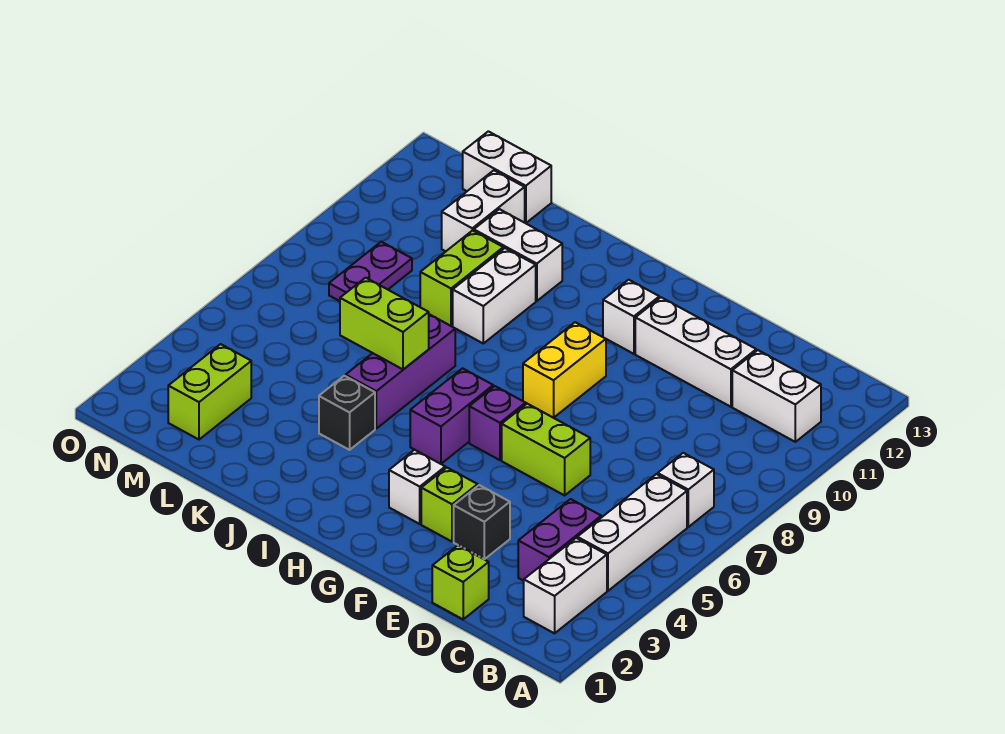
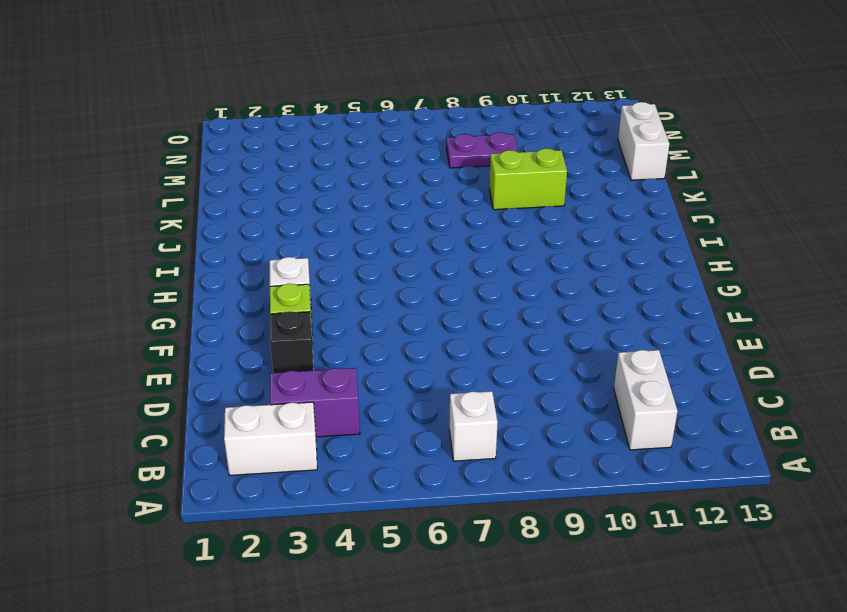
none -> white brick B4:B6 level 1
none -> lime brick D1 level 1
none -> white brick D11:F11 level 1

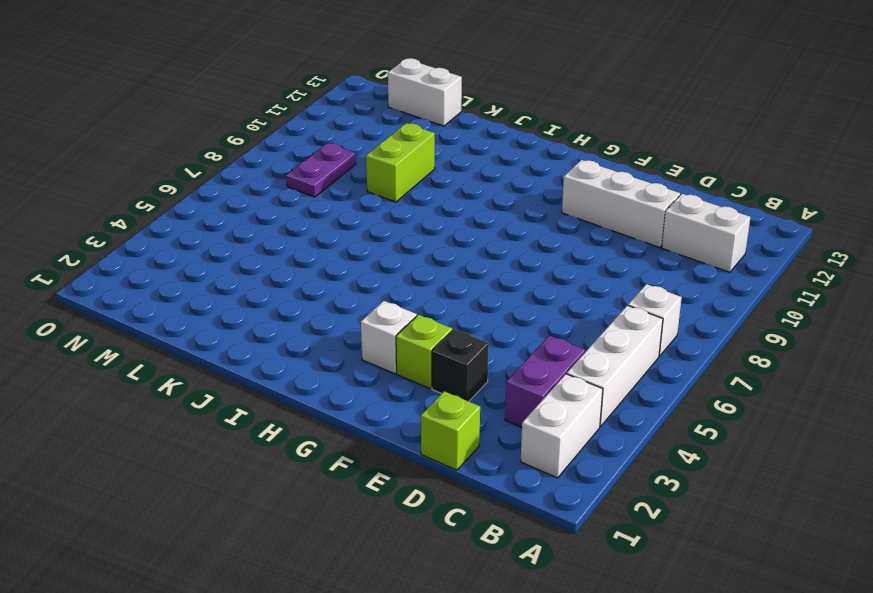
none -> lime brick E6:F6 level 1
none -> purple brick G6 level 1
none -> yellow brick G8:G9 level 1

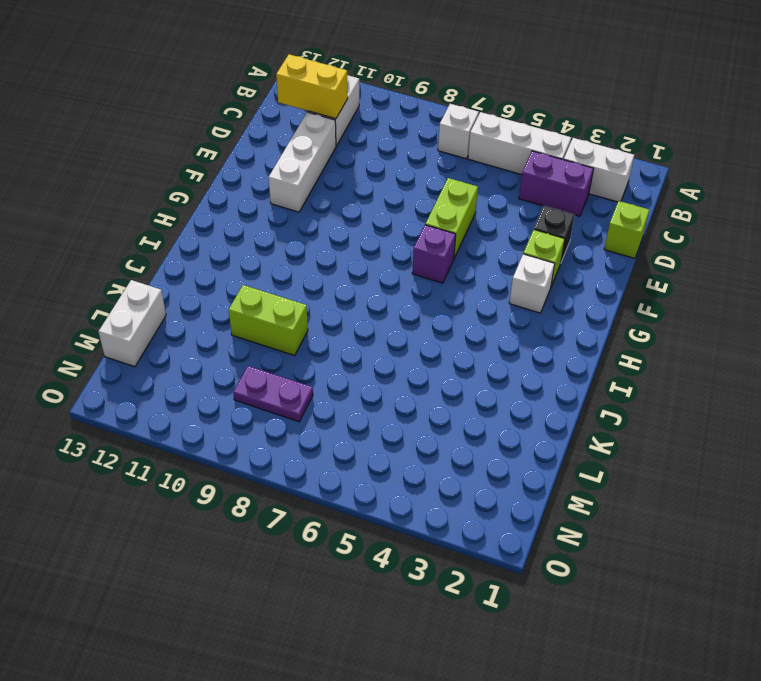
yellow brick C11:C12 level 2 -> yellow brick G8:G9 level 1
none -> white brick G11 level 1
none -> purple brick H5:H6 level 1
none -> black brick J4 level 1

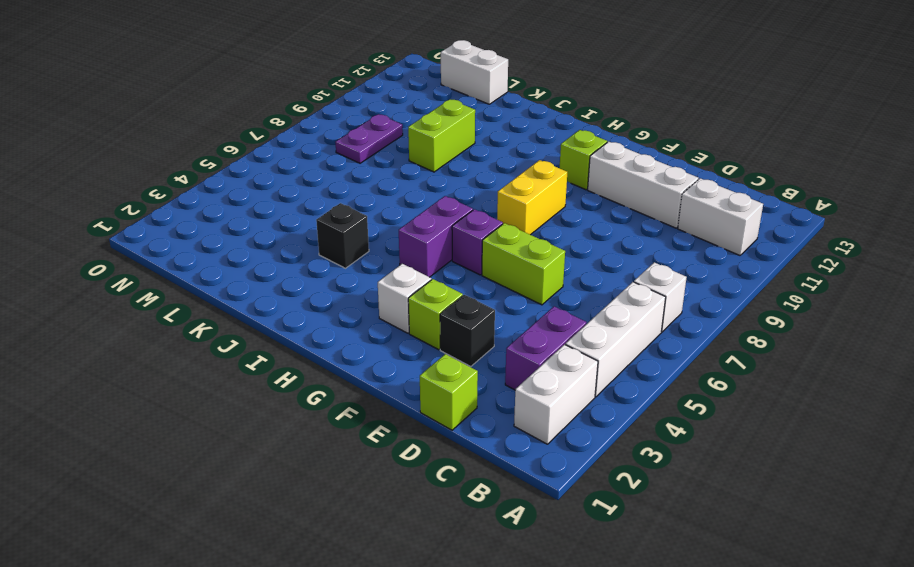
lime brick G11 level 1 -> white brick G11 level 1
none -> purple brick J5:J7 level 1
none -> white brick J9:J10 level 1
none -> white brick J11:K11 level 1

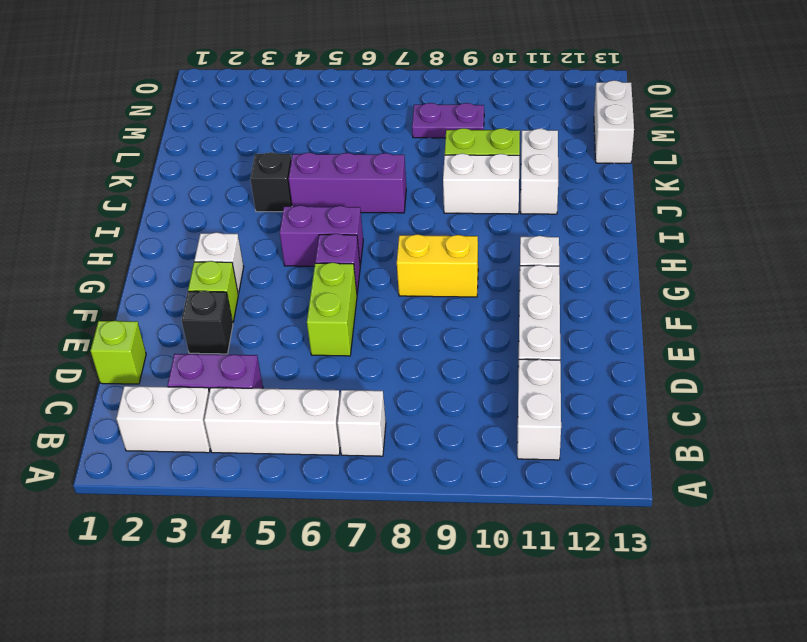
none -> white brick L11:L12 level 1
none -> lime brick M2:M3 level 1
none -> lime brick J6:K6 level 2

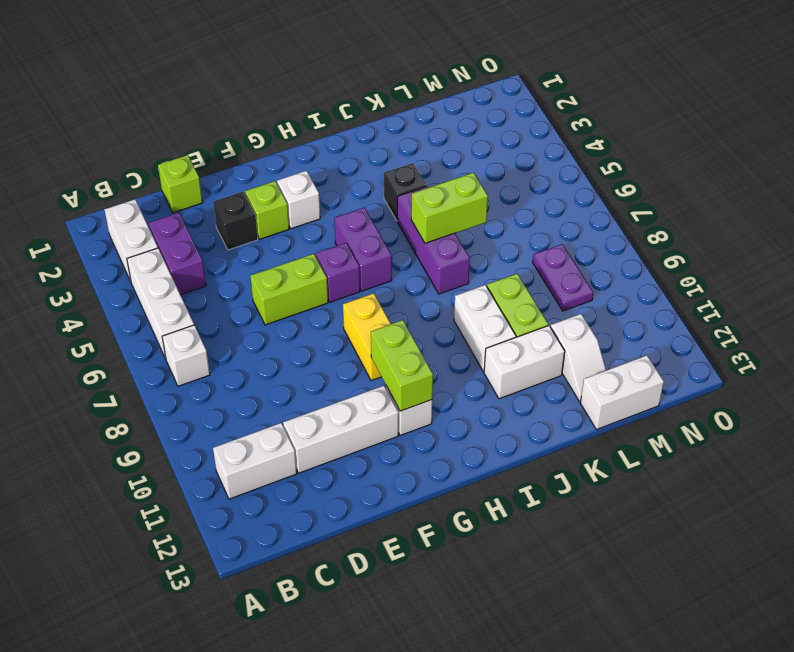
lime brick G10:G11 level 2 -> lime brick M2:M3 level 1
white slope L11:L12 level 1 top 11 -> white brick L11:L12 level 1

